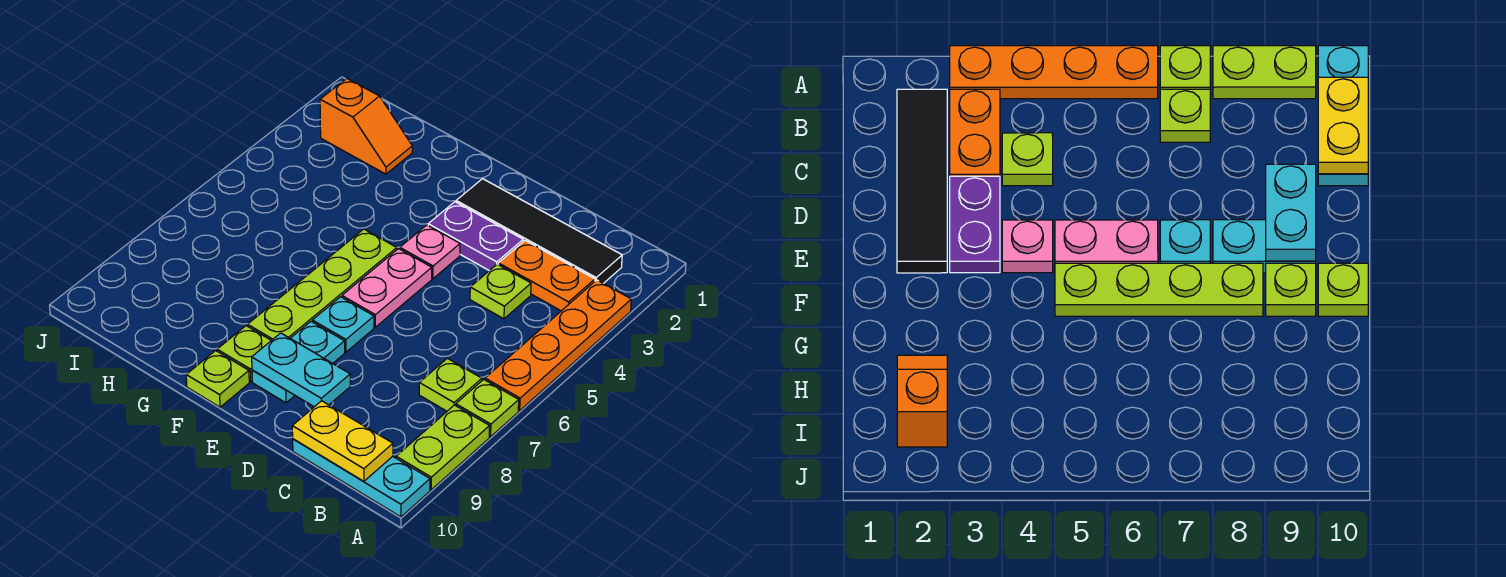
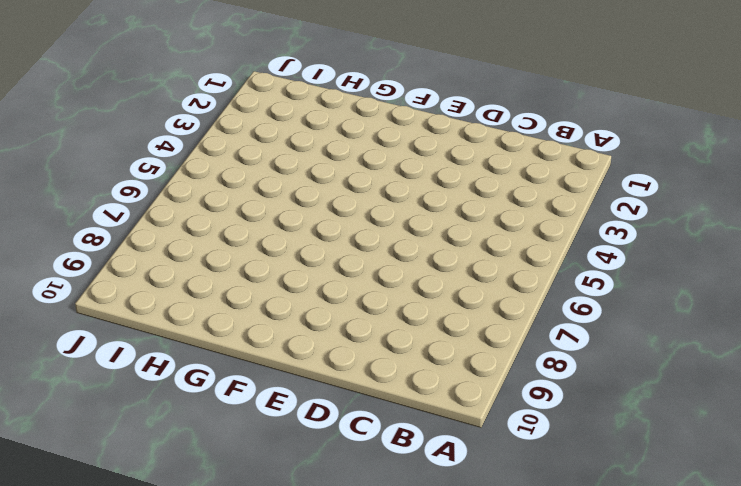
none -> orange plate A3:A6 level 1
none -> lime plate A7 level 1
none -> lime plate A8:A9 level 1

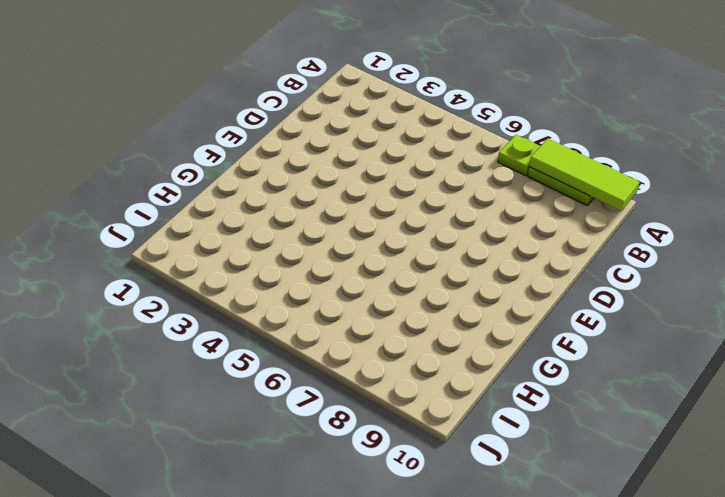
lime tile A8:A10 level 2 -> none
none -> orange plate A3:A6 level 1
none -> cyan plate A10:C10 level 1
none -> black tile B2:E2 level 1

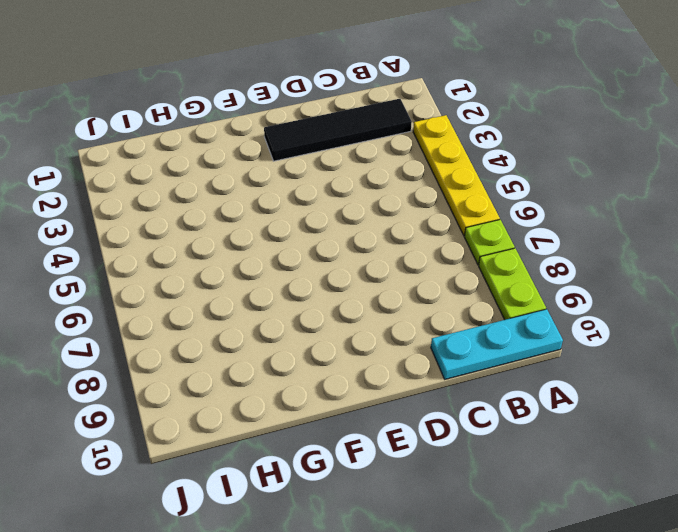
yellow plate A3:A6 level 1 -> orange plate A3:A6 level 1
none -> orange plate B3:C3 level 1
none -> lime plate B7 level 1
none -> lime plate C4 level 1

